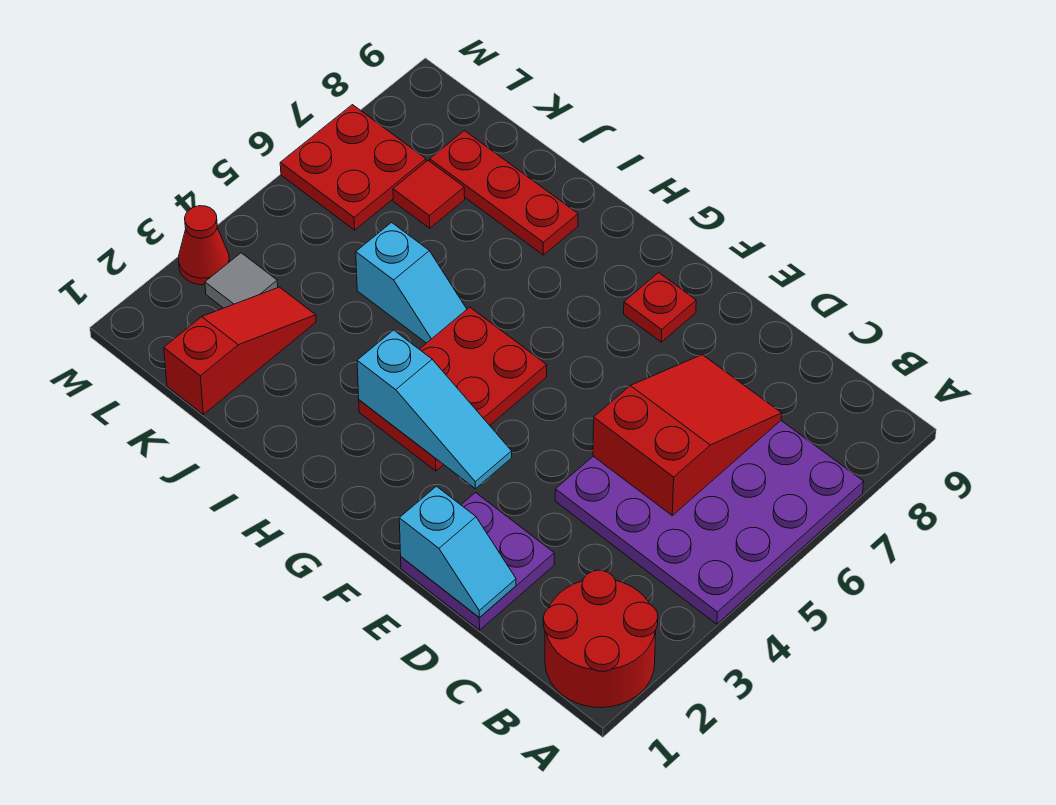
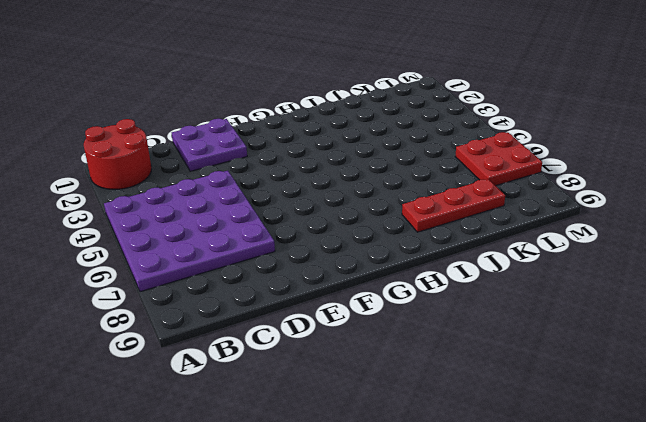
none -> red plate F8 level 1
none -> red plate G3:H5 level 1
none -> cyan slope I5:J5 level 1 top J

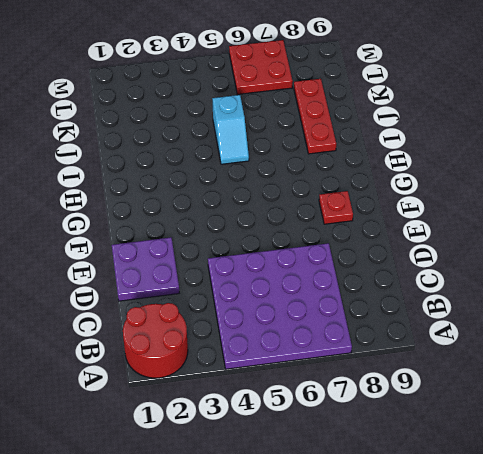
none -> red plate G3:H5 level 1
none -> red slope K1:K3 level 1 top 1
none -> red tile K7 level 1

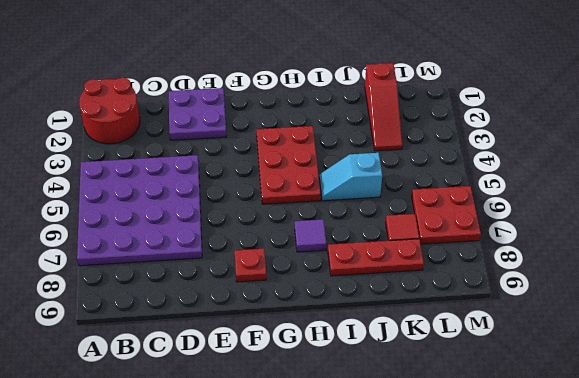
purple tile H7 level 1 -> none
none -> grey tile L3 level 1
none -> red cone M3 level 1
none -> red slope C5:D7 level 2 top 5

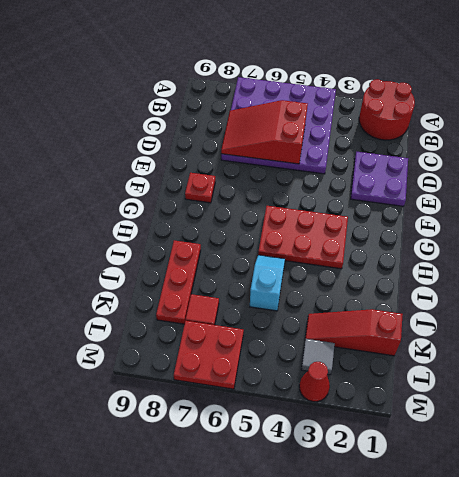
none -> cyan slope D1:E1 level 2 top E
none -> cyan slope F3:H3 level 2 top H

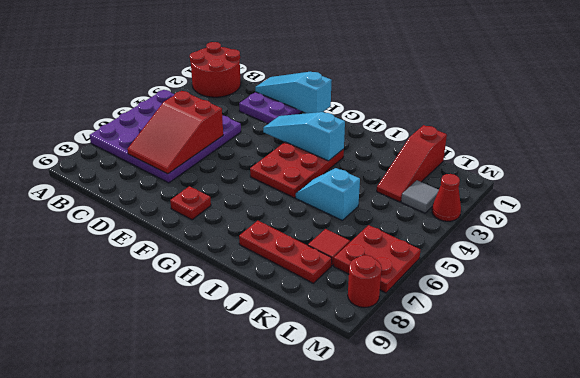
cyan slope D1:F1 level 2 top F -> cyan slope D1:E1 level 2 top E
red round brick M8 level 1 -> none

